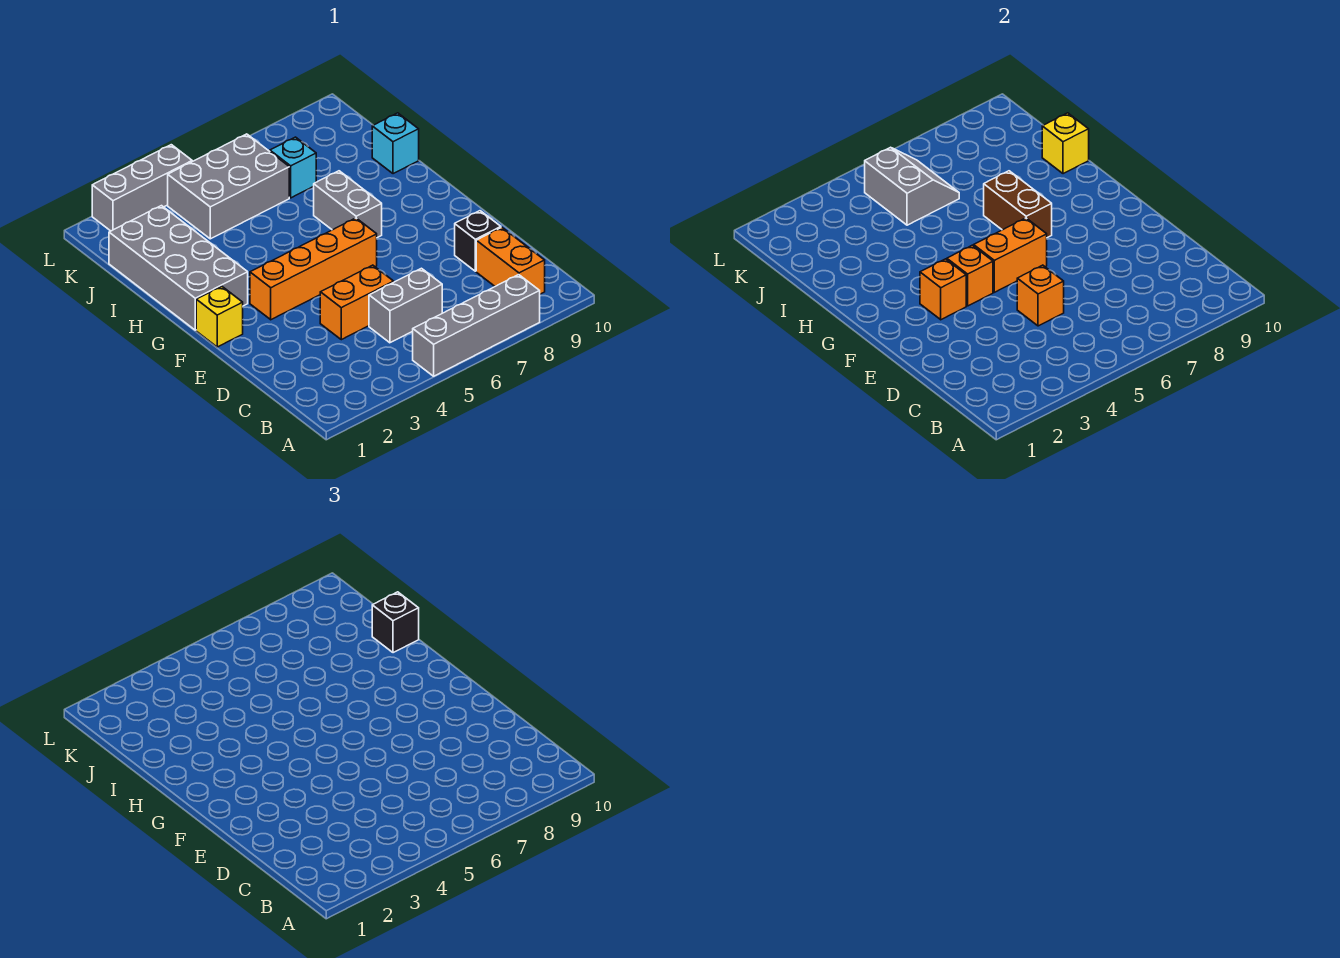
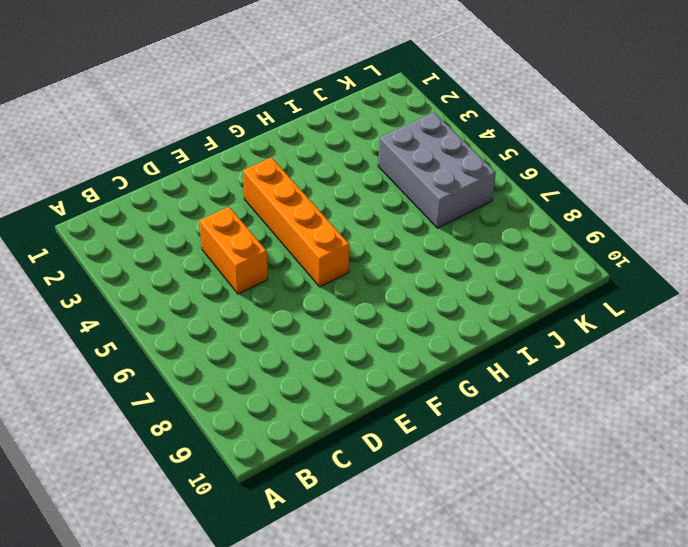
none -> grey brick A5:A8 level 1
none -> orange brick B9:C9 level 1
none -> grey brick C5:C6 level 1

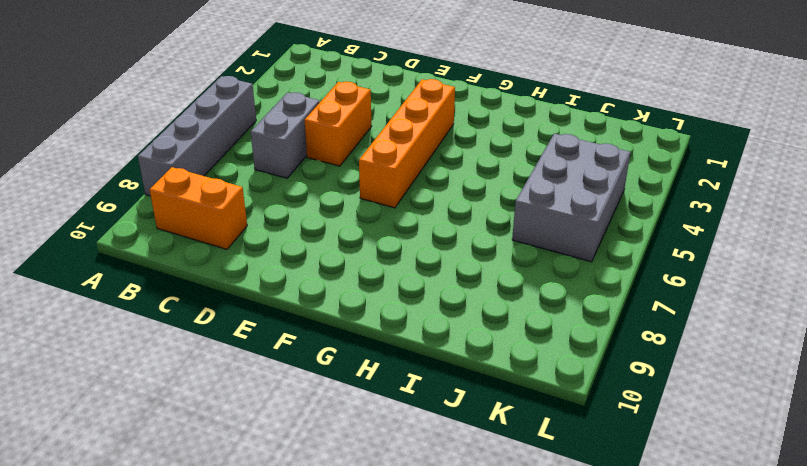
none -> black brick D9 level 1
none -> yellow brick F1 level 1
none -> grey brick G1:J2 level 1

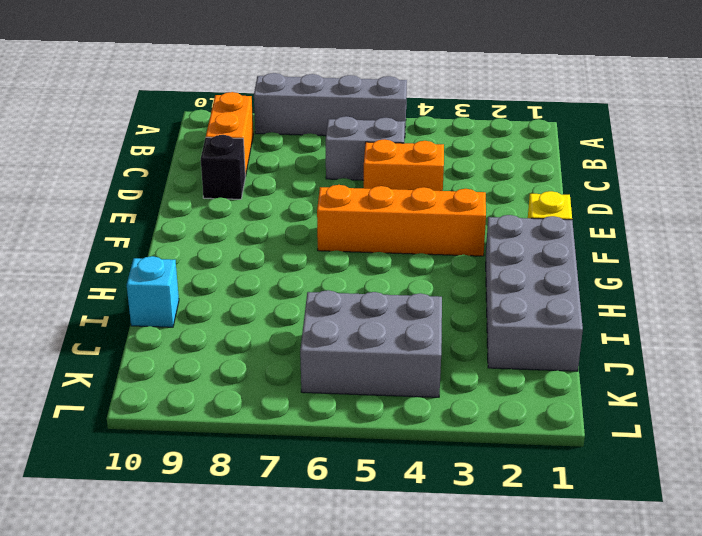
none -> grey brick G7:H7 level 1
none -> cyan brick J7 level 1
none -> grey brick L2:L4 level 1

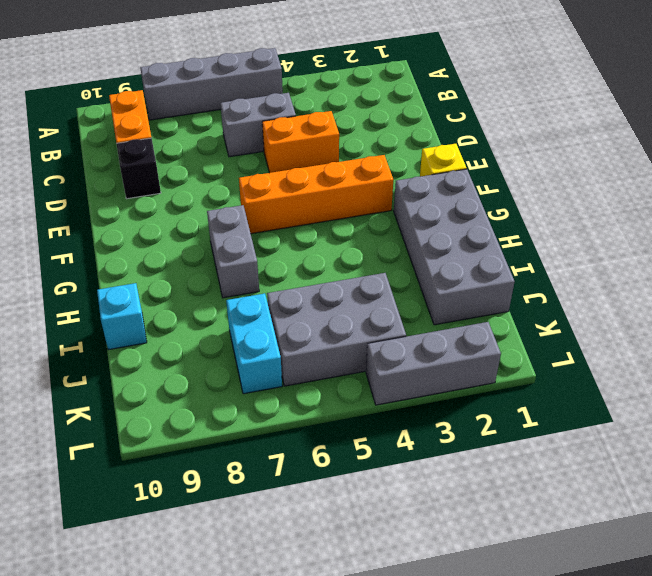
cyan brick J7:K7 level 1 -> cyan brick J7 level 1
none -> orange brick D5 level 2
none -> orange brick F3 level 2
none -> orange brick F4 level 2

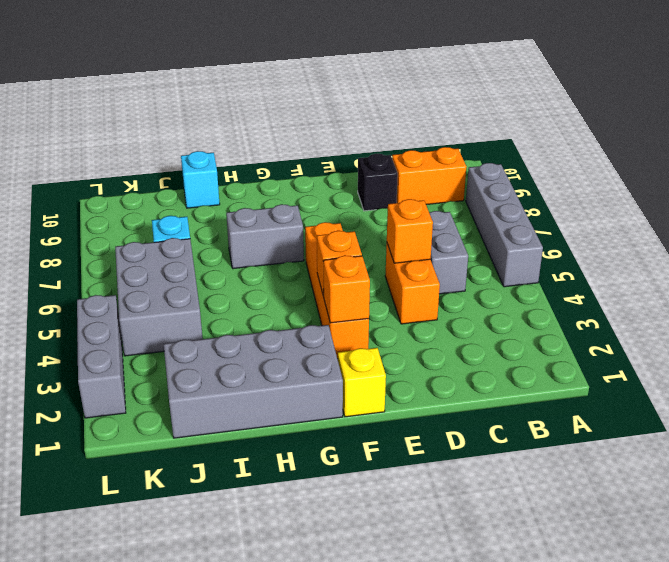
none -> orange brick F5:F6 level 2
none -> brown brick G7:H7 level 2
none -> yellow brick I10 level 2

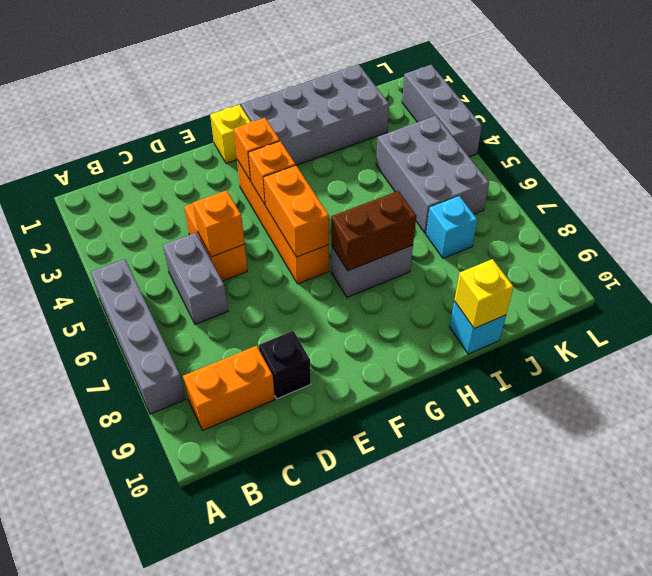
none -> grey slope J5:K6 level 2 top 5
none -> black brick I10 level 3

